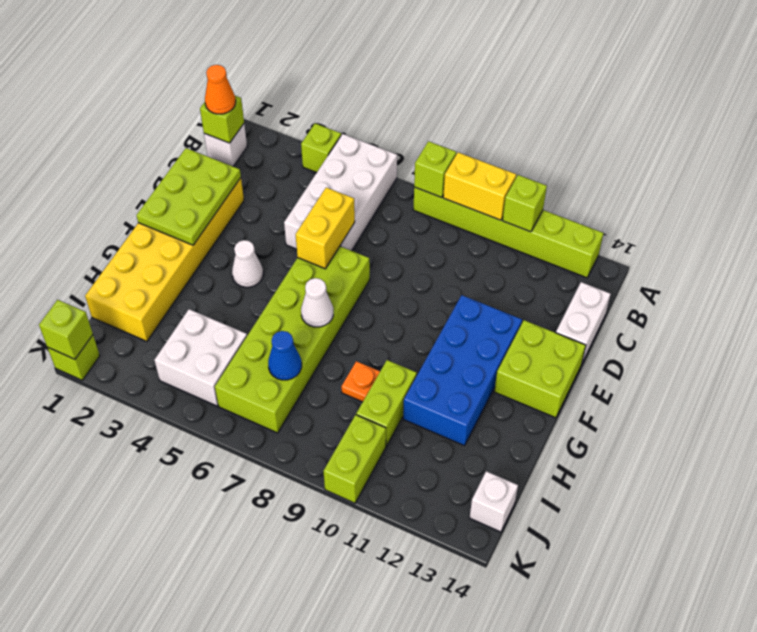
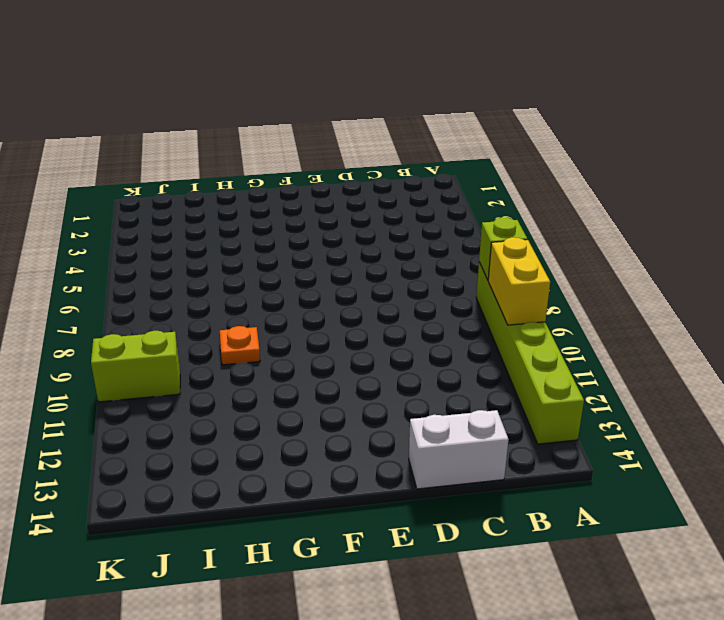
none -> lime brick A4 level 1
none -> white brick A5:D6 level 1
none -> white brick B1 level 1

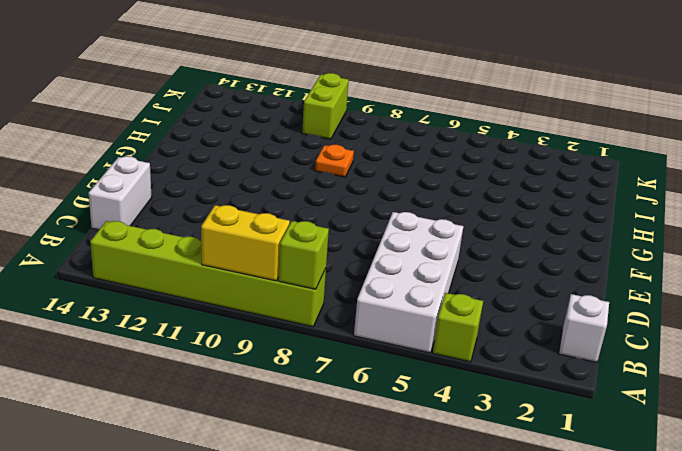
none -> yellow brick D1:I2 level 1
none -> lime brick E6:J7 level 1
none -> blue brick E11:H12 level 1

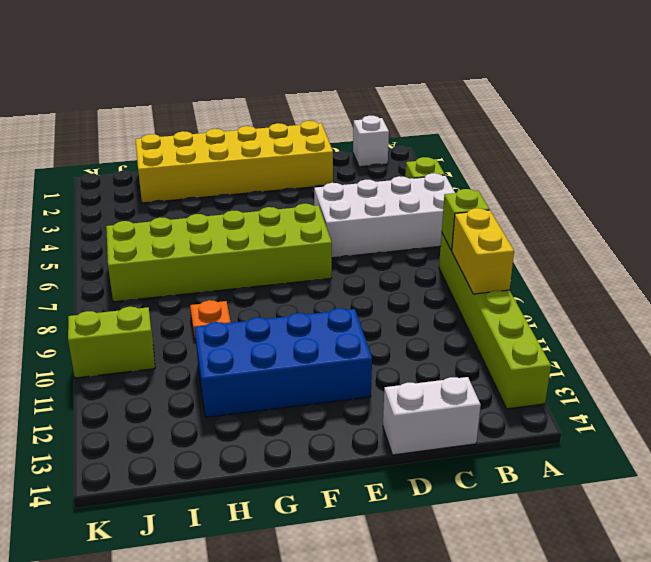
none -> lime brick E13:F14 level 1
none -> white cone F4 level 1
none -> lime brick H10:I10 level 1

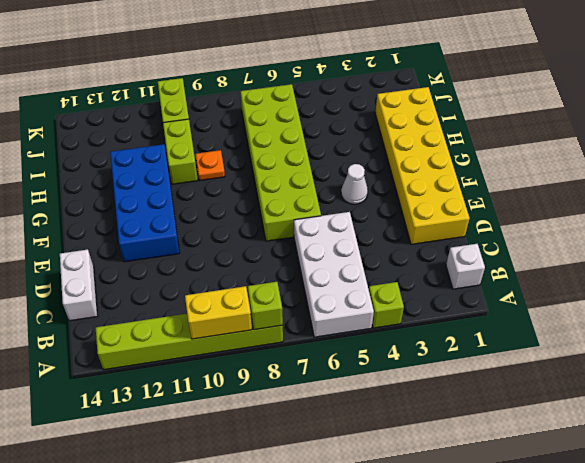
none -> lime brick E13:F14 level 1
none -> white brick I4:J5 level 1
none -> white brick J14 level 1

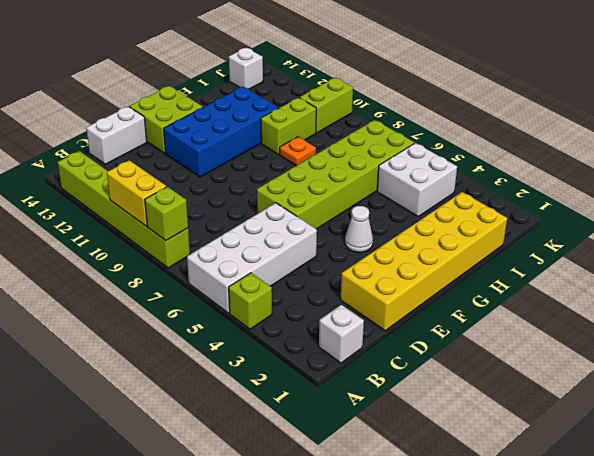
none -> lime brick K1 level 1
none -> lime brick A11 level 2
none -> lime brick B1 level 2

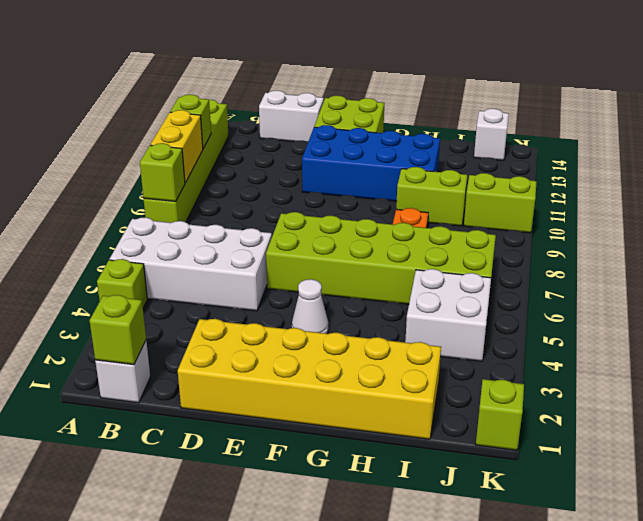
none -> lime plate D1:F2 level 2
none -> yellow brick D6:E6 level 2
none -> white cone G7 level 2

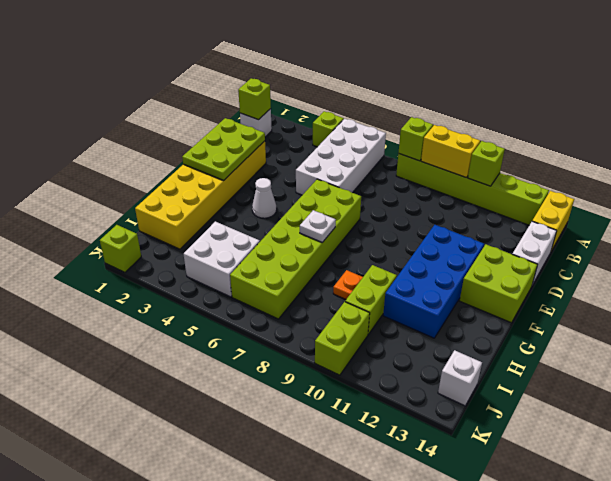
yellow brick A14:B14 level 1 -> yellow brick D6:E6 level 2
white plate G7 level 2 -> white cone G7 level 2
none -> blue cone I7 level 2
none -> lime brick K1 level 2
none -> orange cone B1 level 3

